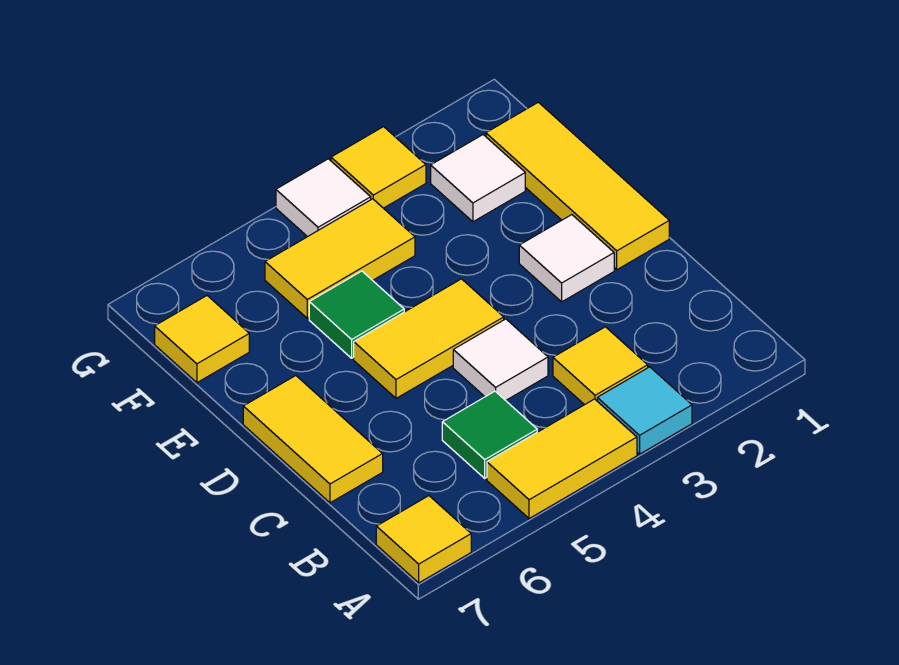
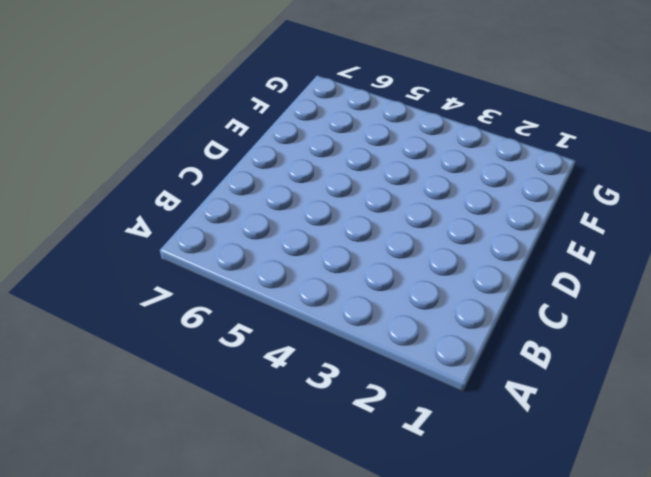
none -> cyan tile A3 level 1
none -> yellow tile A4:A5 level 1
none -> yellow tile A7 level 1

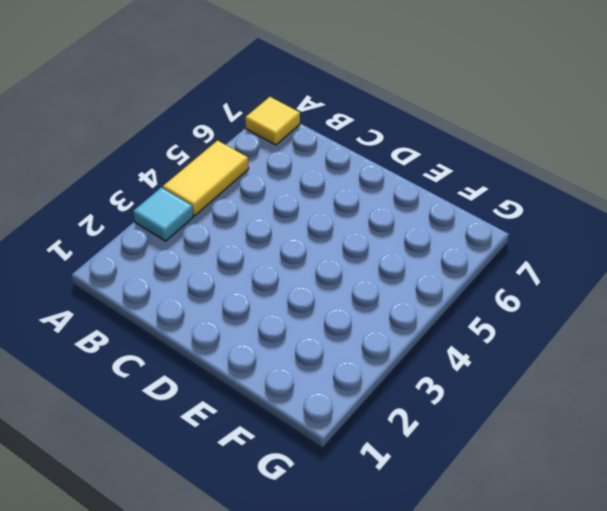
none -> yellow tile B3 level 1
none -> green tile B5 level 1
none -> white tile C4 level 1

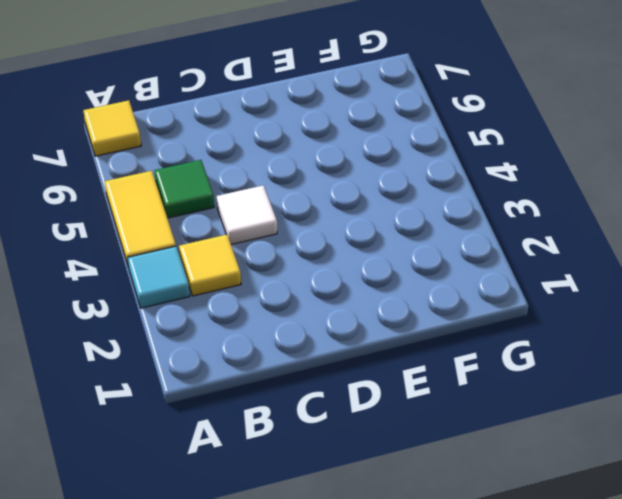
none -> yellow tile C7:D7 level 1
none -> yellow tile D1:F1 level 1
none -> white tile D2 level 1

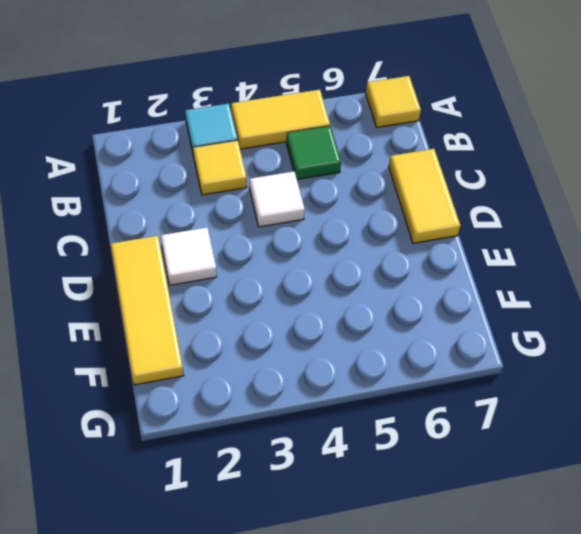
none -> yellow tile D4:D5 level 1
none -> green tile E5 level 1
none -> white tile F2 level 1

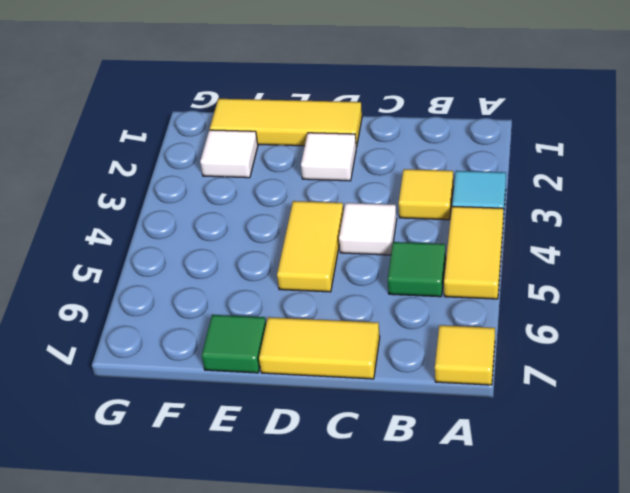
green tile E7 level 1 -> green tile E5 level 1
none -> yellow tile F4:F5 level 1
none -> yellow tile F7 level 1
none -> yellow tile G3 level 1

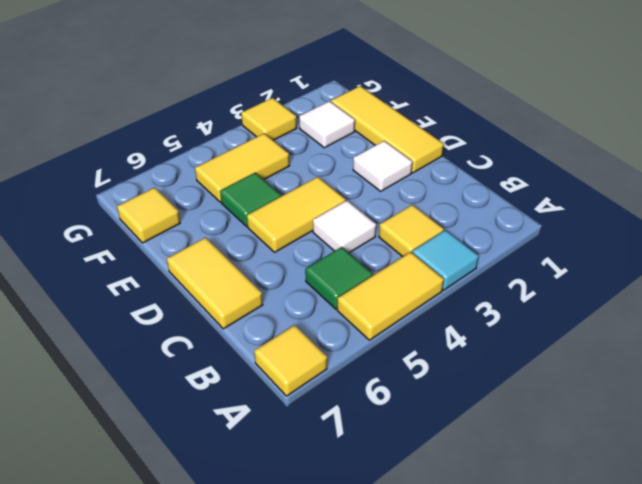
none -> white tile G4 level 1

